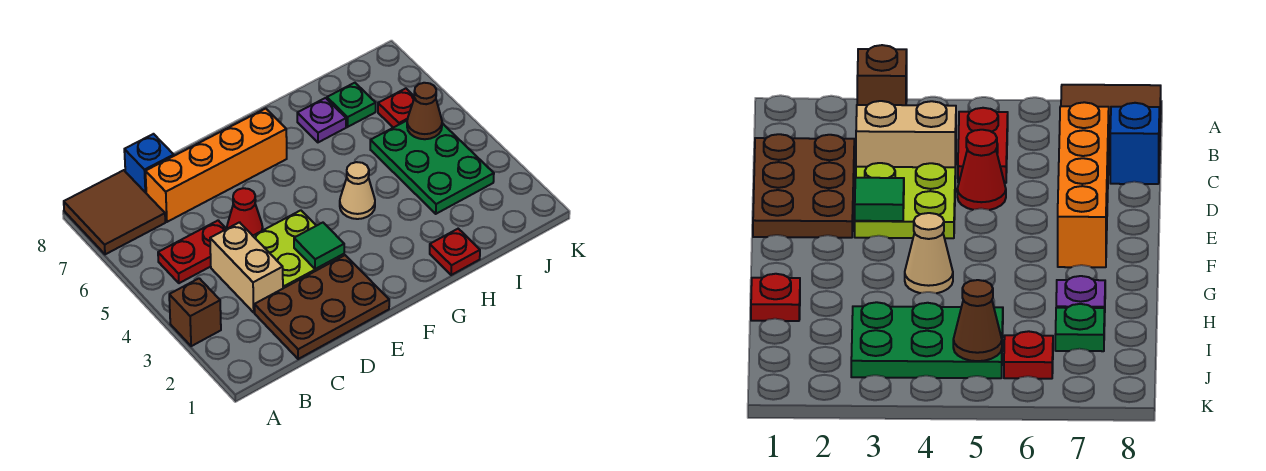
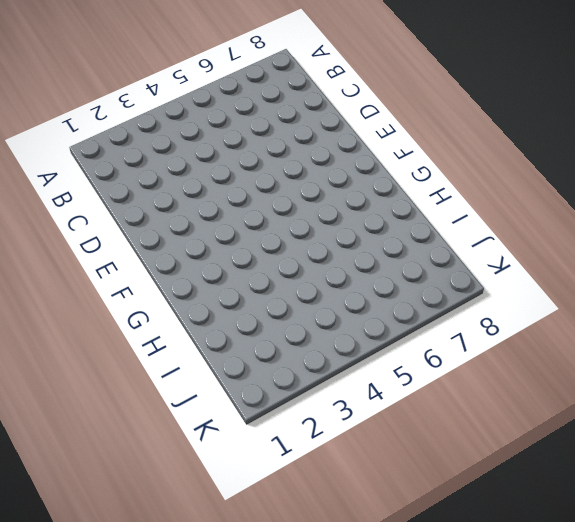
none -> brown brick A3 level 1
none -> brown tile A7:B8 level 1
none -> red plate B5:C5 level 1

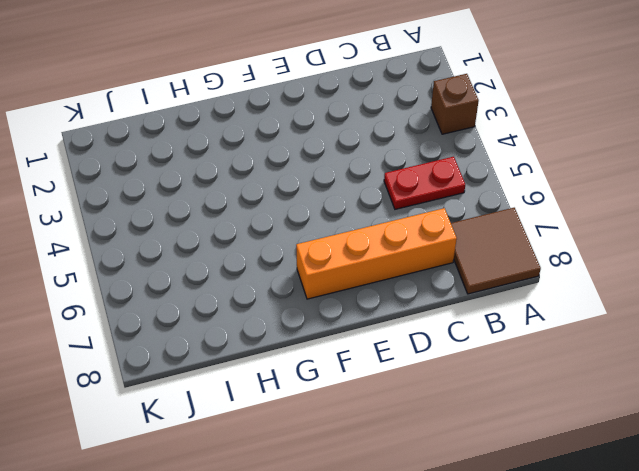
none -> brown plate C1:E2 level 1
none -> tan brick C3:C4 level 1
none -> blue brick C8 level 1

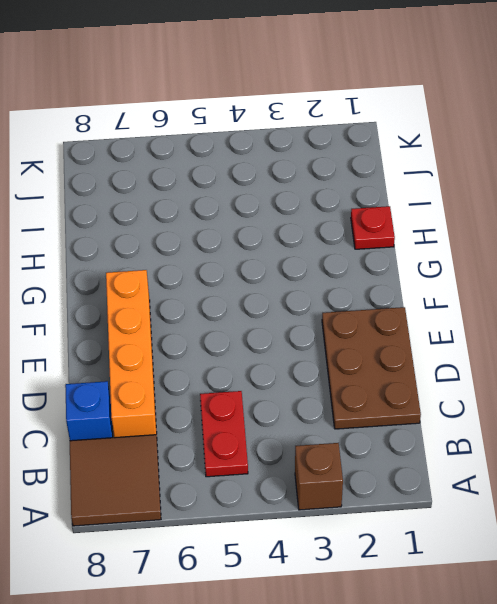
none -> tan brick C3:C4 level 1
none -> lime plate D3:E4 level 1
none -> red cone D5 level 1

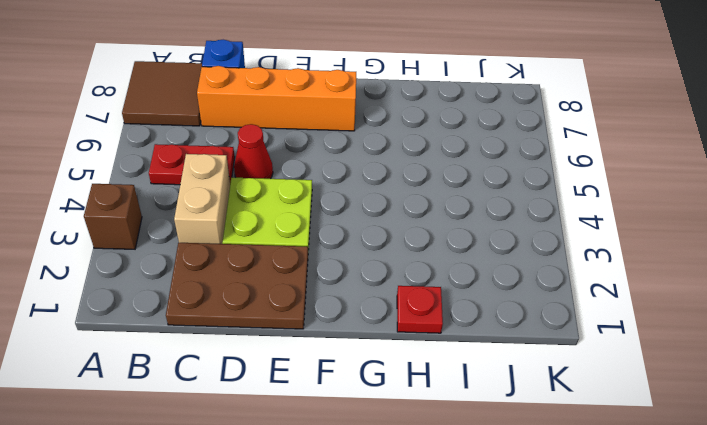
none -> tan cone G4 level 1
none -> purple plate H7 level 1
none -> green plate I3:J5 level 1

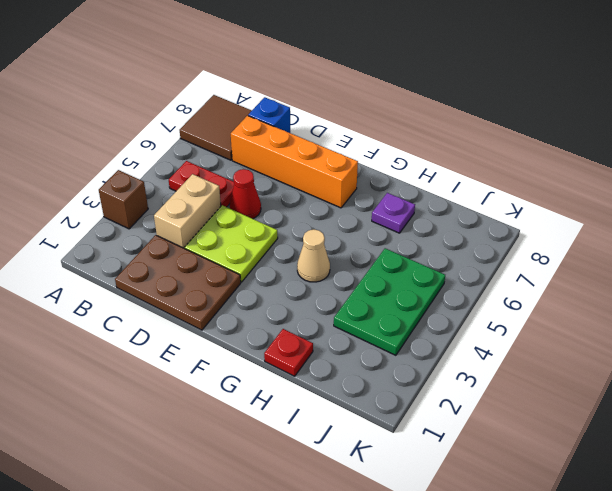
none -> green plate I7 level 1
none -> red plate J6 level 1
none -> green tile E3 level 2

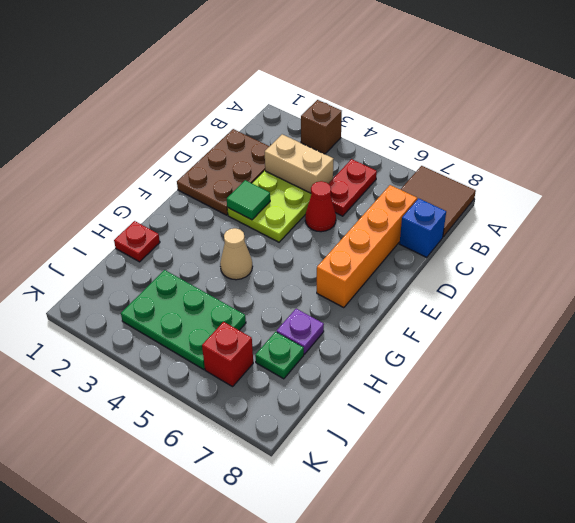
red brick J6 level 1 -> red plate J6 level 1
none -> brown cone J5 level 2

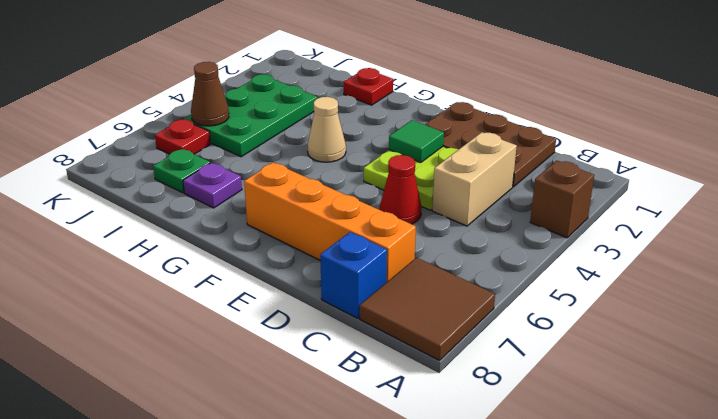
none -> red plate B5:C5 level 1

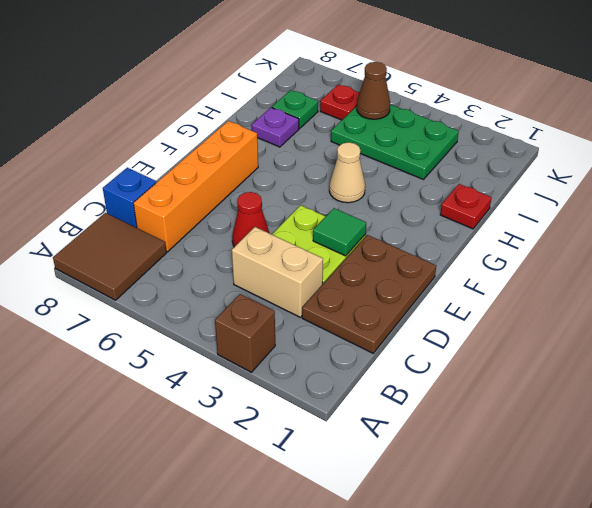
none -> red plate B5:C5 level 1

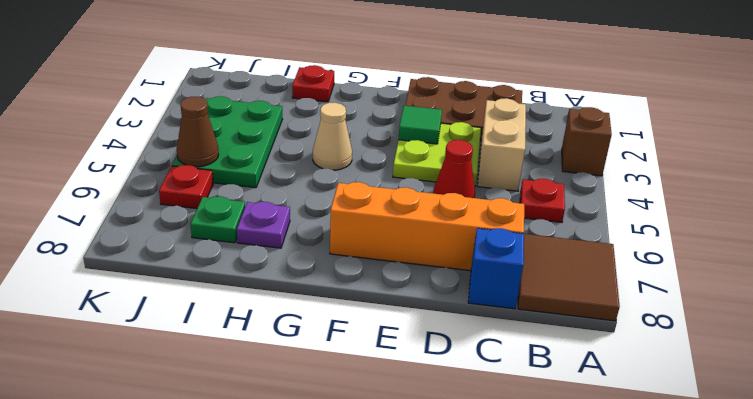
red plate B5 level 1 -> red plate B5:C5 level 1

